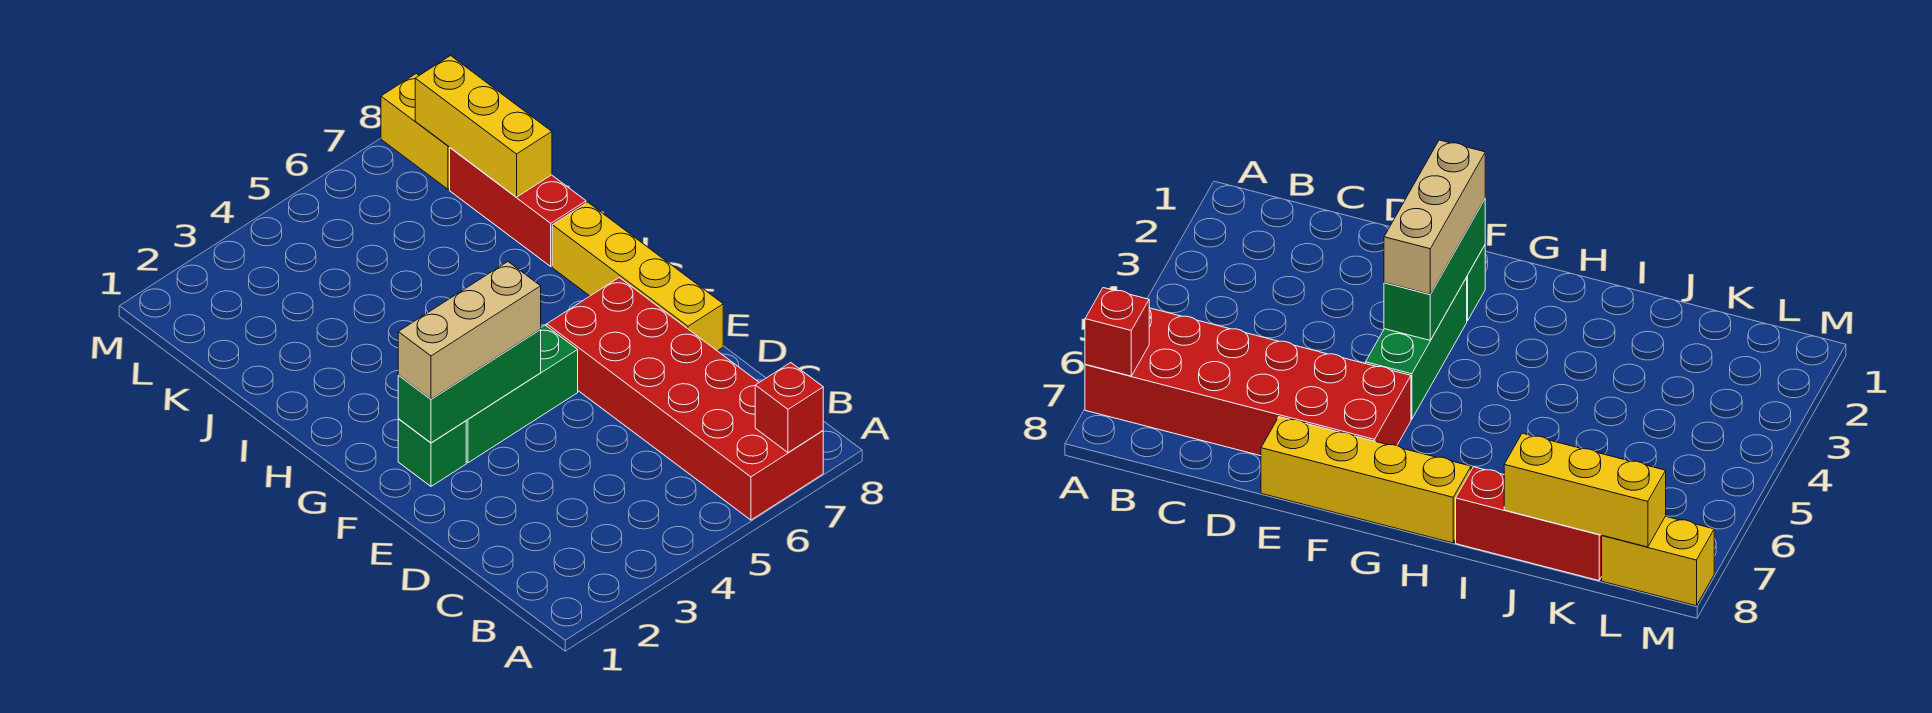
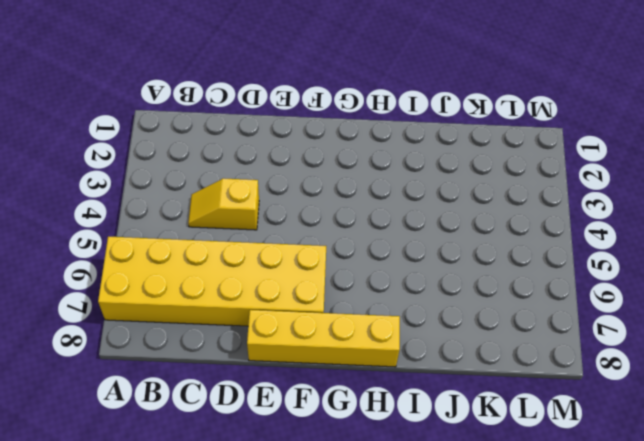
yellow brick A6:F7 level 1 -> red brick A6:F7 level 1
yellow slope C4:D4 level 1 top D -> none
none -> green brick F2 level 1
none -> green brick F3:F5 level 1

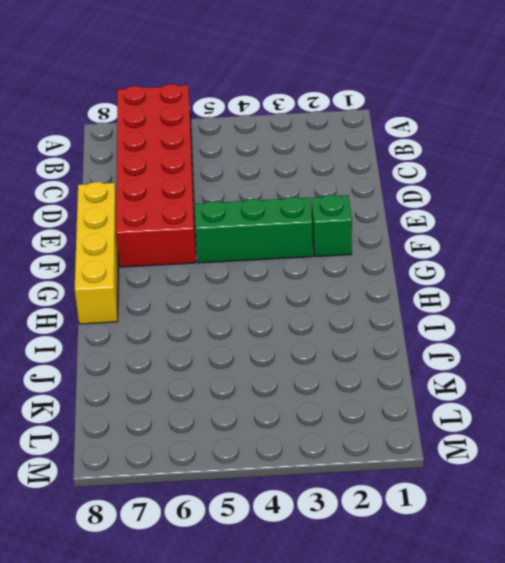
none -> red brick I8:K8 level 1
none -> yellow brick L8:M8 level 1

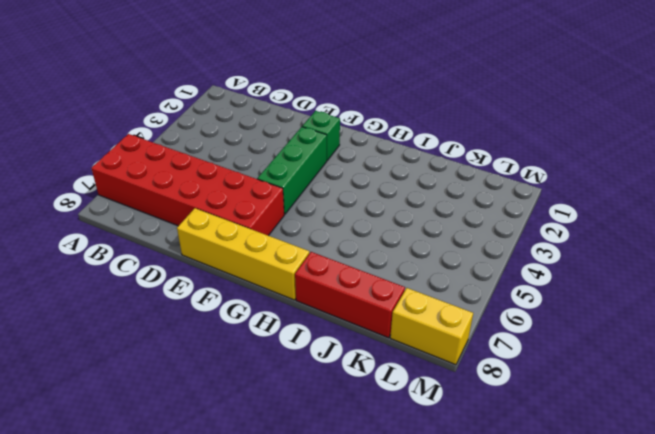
none -> red brick A7 level 2
none -> green brick F2:F4 level 2

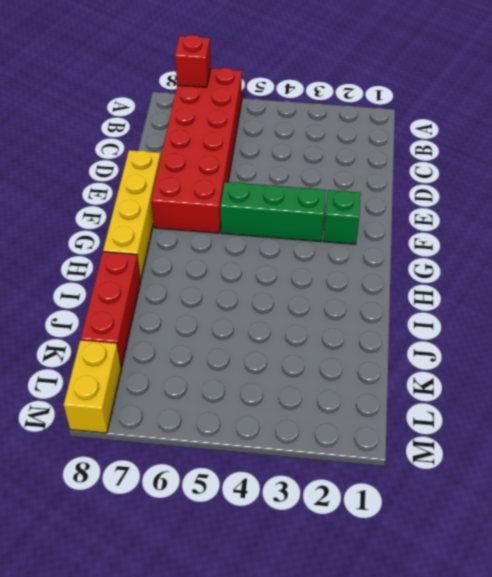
none -> green brick F2:F4 level 2
none -> yellow brick J8:L8 level 2

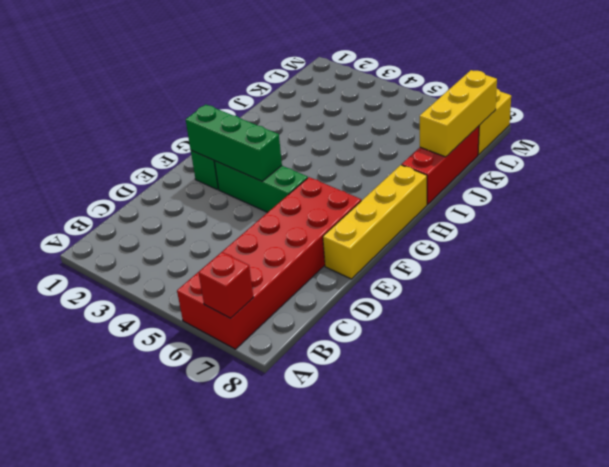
none -> tan brick F2:F4 level 3

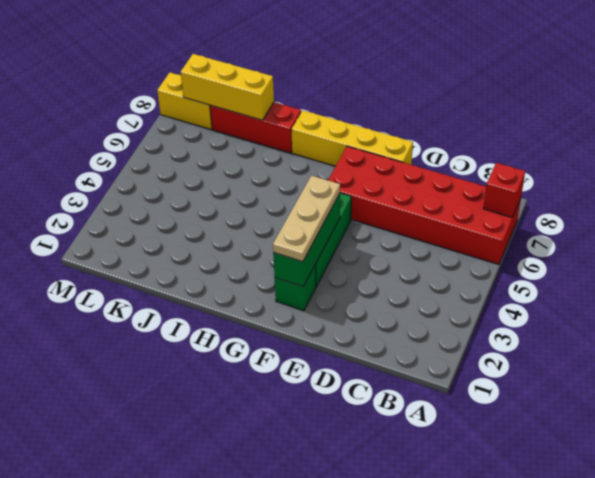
tan plate F2:F4 level 3 -> tan brick F2:F4 level 3

